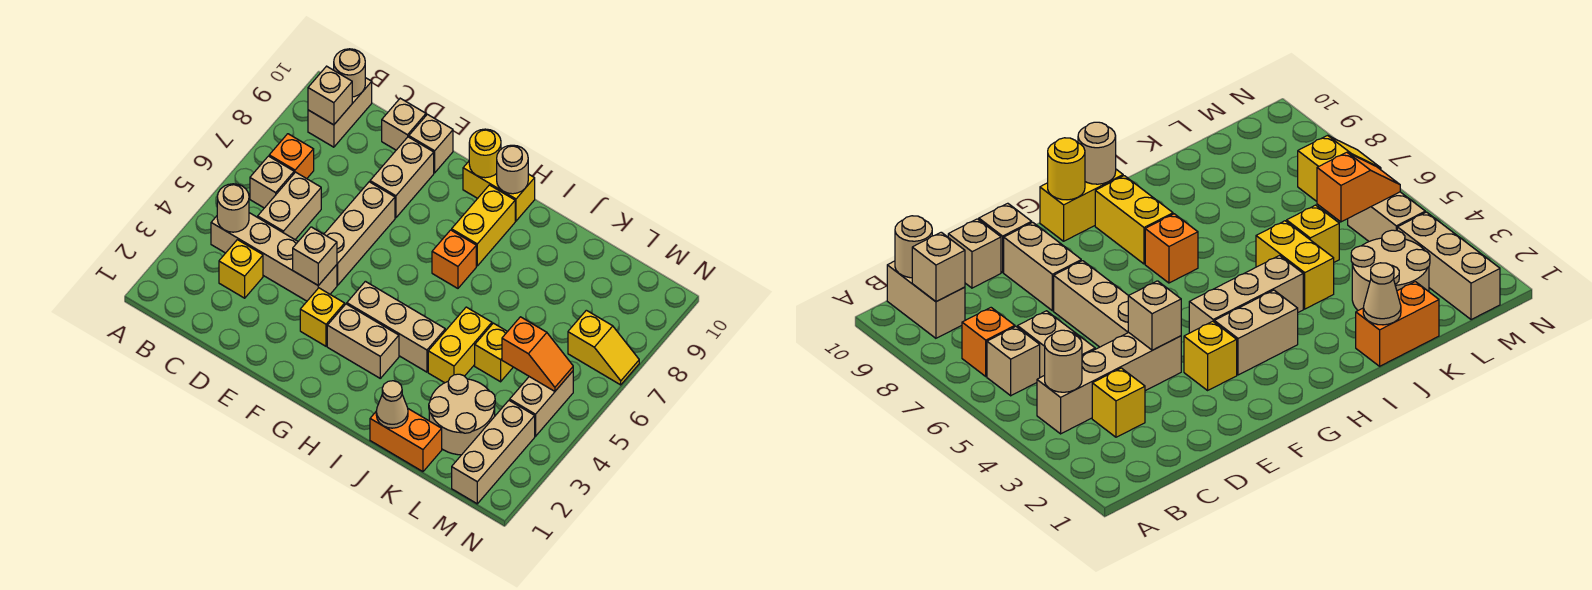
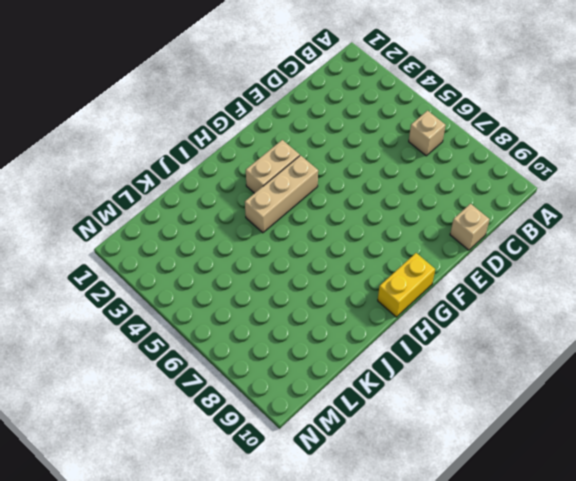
none -> tan brick B4:E4 level 1
none -> orange brick B7 level 1
none -> tan brick B9:B10 level 1
none -> yellow brick C3 level 1

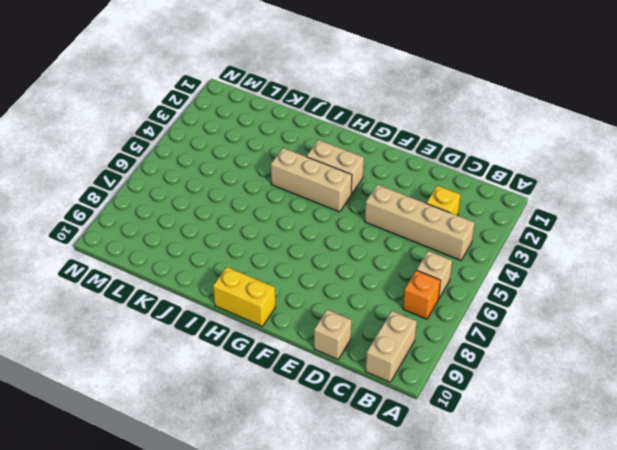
none -> tan brick C5:C6 level 1
none -> tan brick E5:E7 level 1
none -> tan brick E8:E9 level 1
none -> tan brick E10 level 1

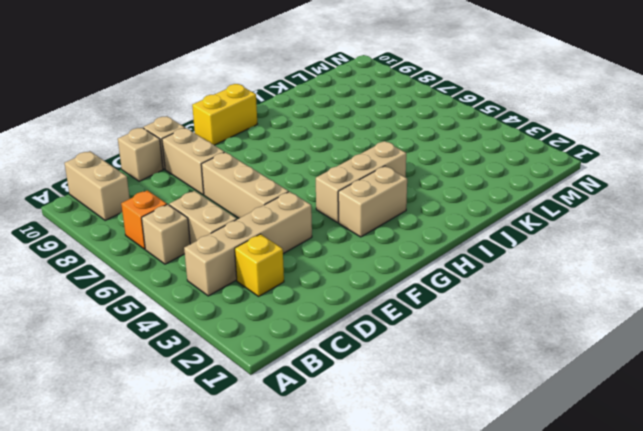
none -> yellow brick F3 level 1
none -> orange brick H7 level 1
none -> yellow brick H8:H9 level 1
none -> orange brick J1:K1 level 1

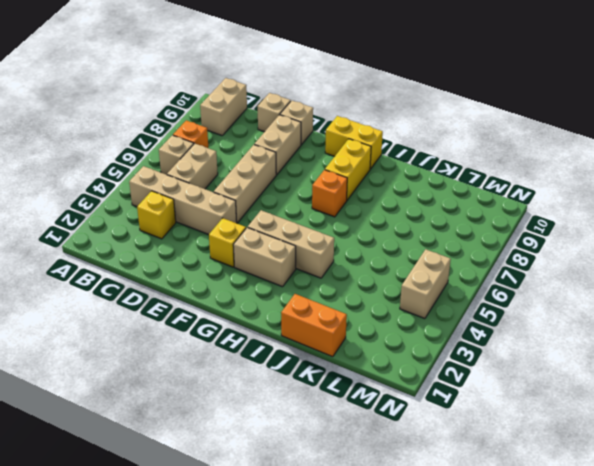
none -> yellow brick J4:J5 level 1
none -> tan round brick K2:L3 level 1
none -> yellow brick K5 level 1
none -> tan brick M1:M3 level 1

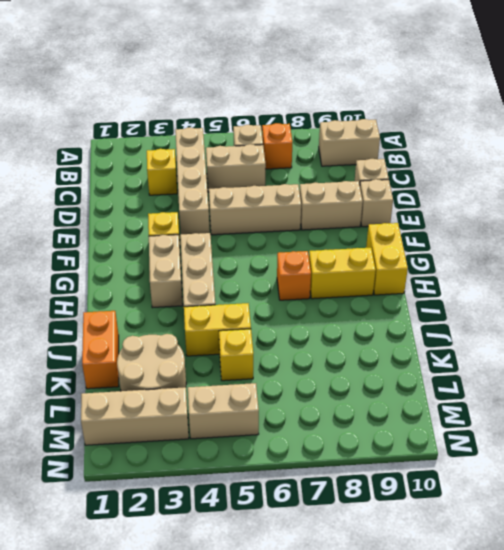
none -> yellow slope M7:N7 level 1 top M
none -> tan round brick B4 level 2
none -> tan brick B9 level 2
none -> tan round brick B10 level 2

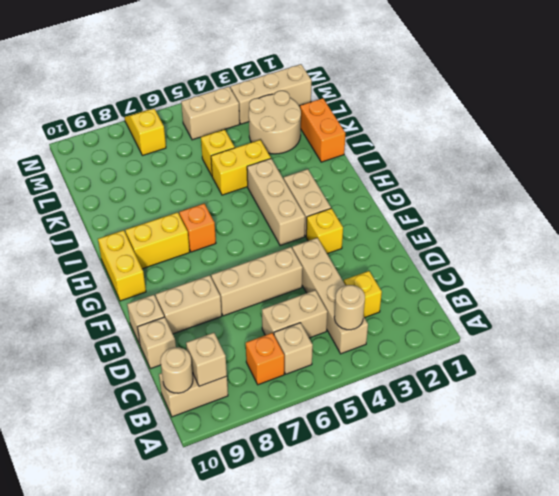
none -> tan brick E4 level 2
none -> yellow round brick G10 level 2
none -> tan round brick H10 level 2
none -> tan cone J1 level 2

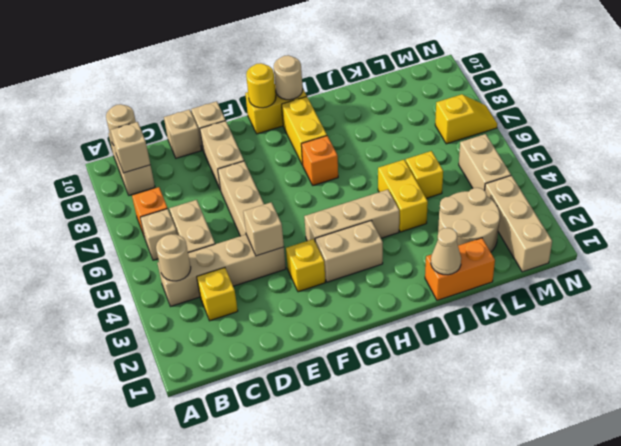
none -> orange slope L5:M5 level 2 top L

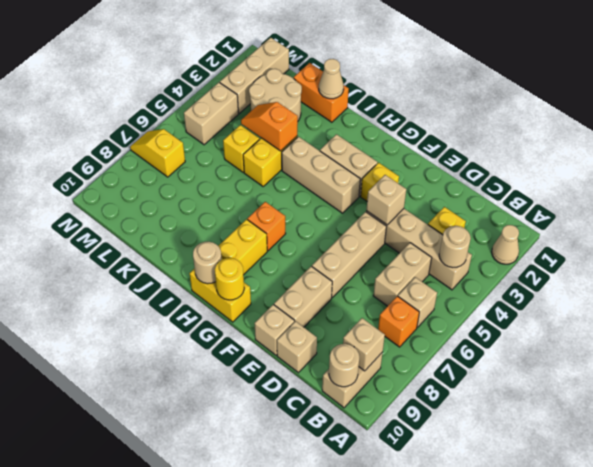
tan cone A2 level 1 -> none
orange slope J4:K4 level 2 top J -> orange slope L5:M5 level 2 top L

